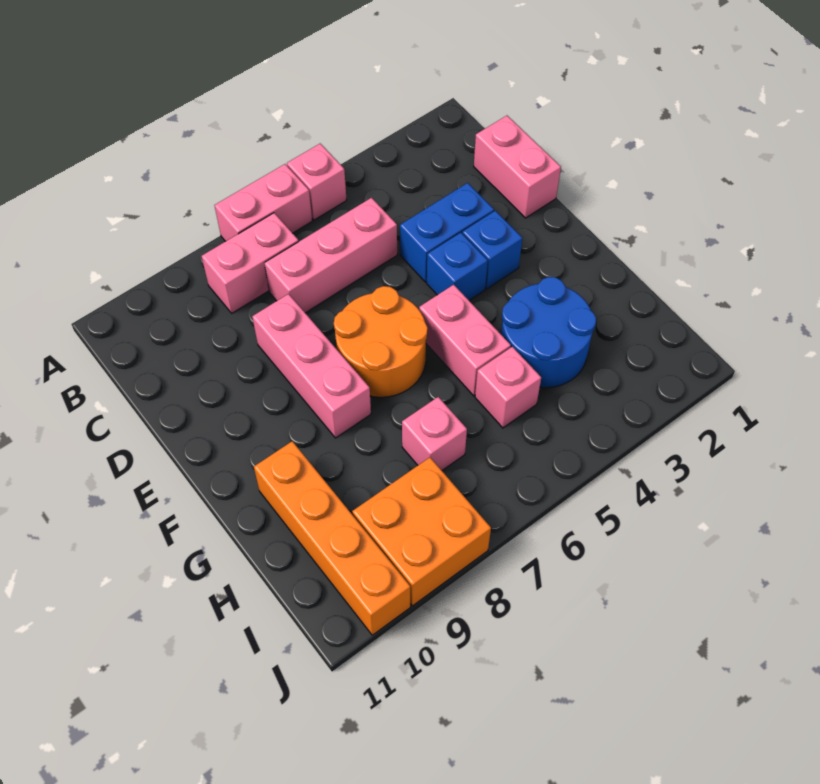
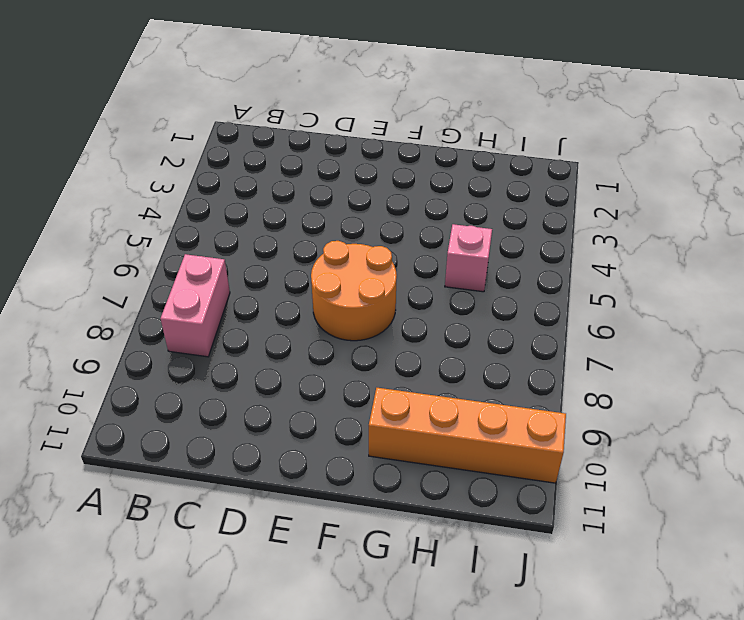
none -> pink brick A5 level 1
none -> pink brick A6:A7 level 1
none -> pink brick C1:D1 level 1

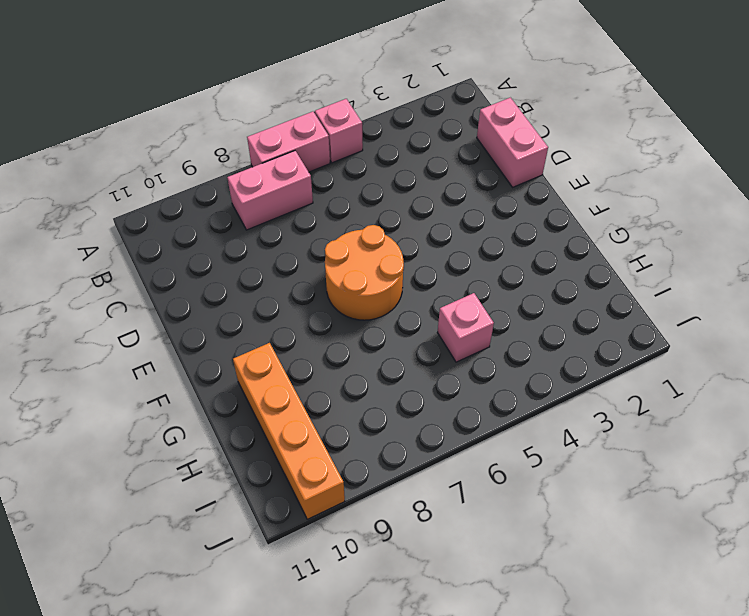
none -> pink brick C5:C7 level 1
none -> blue brick D3:D4 level 1
none -> pink brick D8:F8 level 1

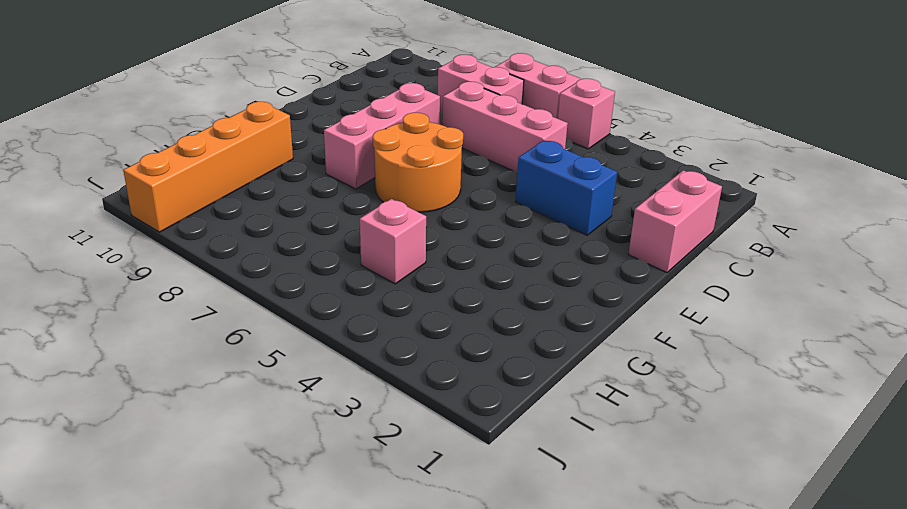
none -> blue brick E3 level 1
none -> blue brick E4 level 1
none -> pink brick F5:G5 level 1

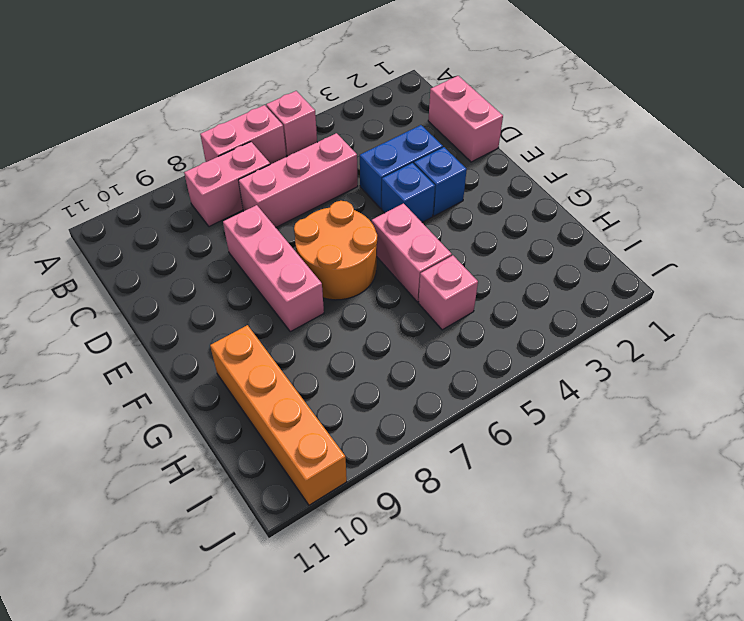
none -> blue round brick G3:H4 level 1
none -> pink brick H7 level 1
none -> orange brick I8:J9 level 1

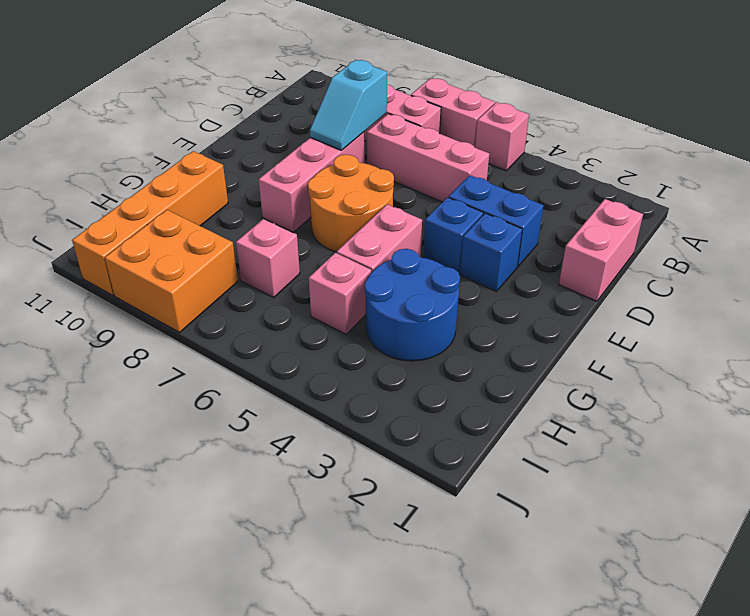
cyan slope C8:D8 level 2 top C -> none

